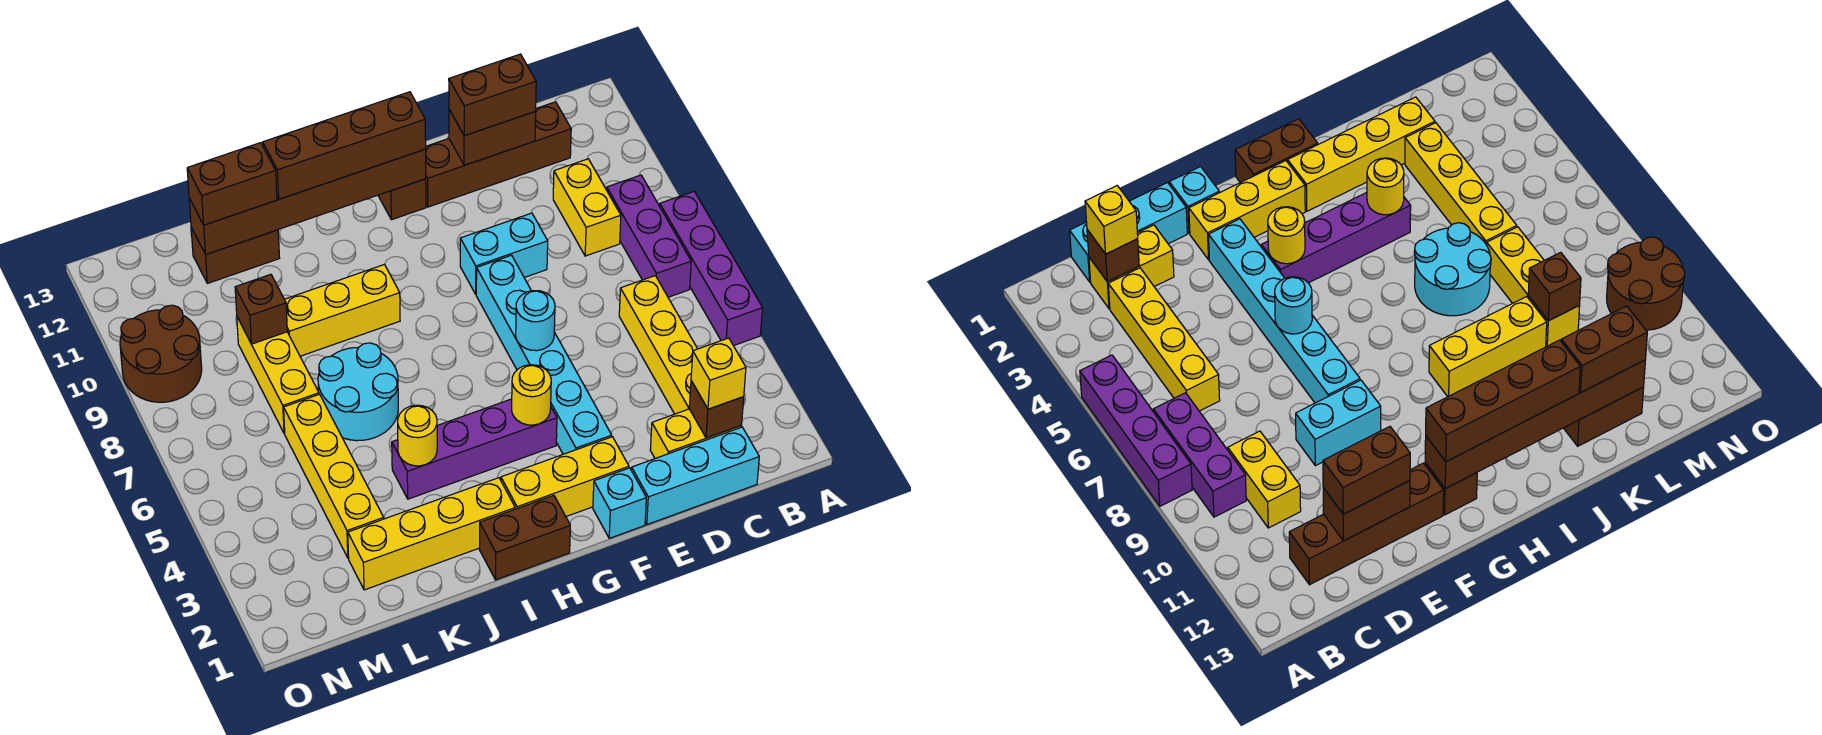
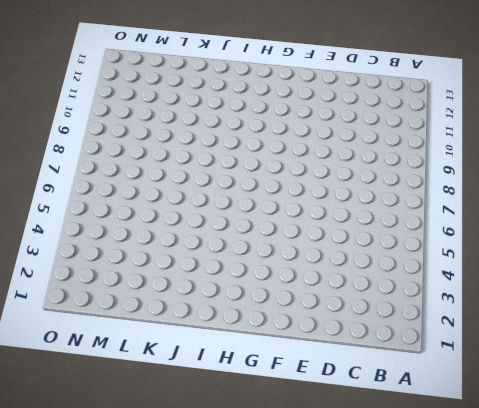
none -> purple brick A5:A8 level 1
none -> purple brick B7:B9 level 1
none -> cyan brick C1:E1 level 1
none -> yellow brick C2:D2 level 1

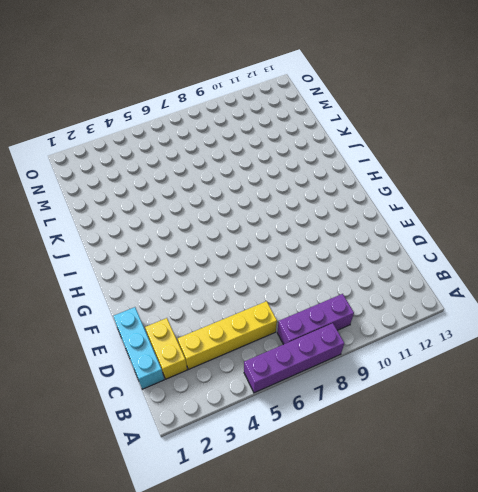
none -> yellow brick C9:C10 level 1
none -> brown brick C12:F12 level 1
none -> cyan brick E9:F9 level 1
none -> cyan brick F1 level 1

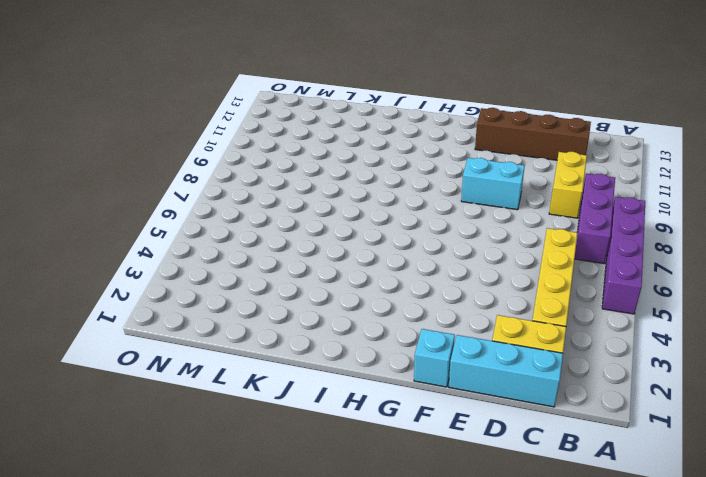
none -> yellow brick F2:H2 level 1
none -> cyan brick F3:F8 level 1
none -> purple brick G4:J4 level 1
none -> brown brick G12 level 1

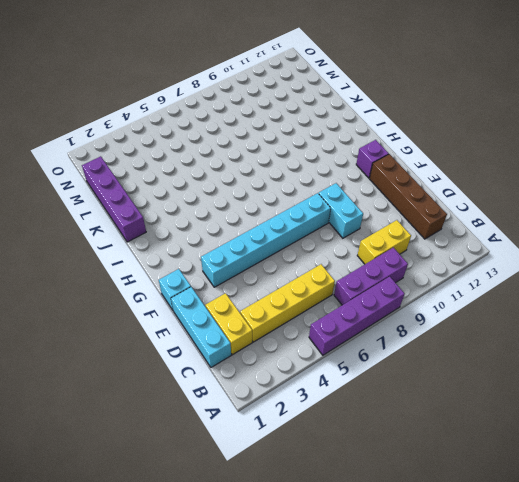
purple brick G12 level 1 -> brown brick G12 level 1
purple brick J1:M1 level 1 -> purple brick G4:J4 level 1
none -> yellow brick F2:H2 level 1
none -> brown brick H1:I1 level 1
none -> yellow brick I2:L2 level 1
none -> yellow brick I9:K9 level 1

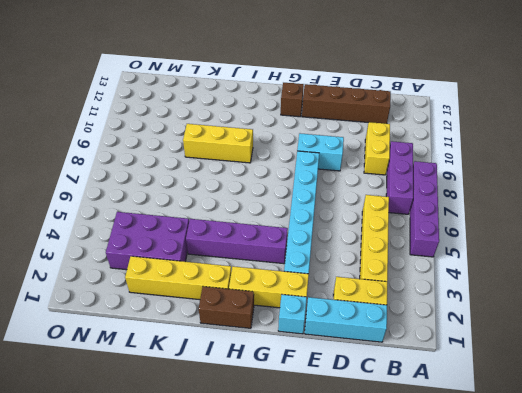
purple brick K3:M4 level 1 -> yellow brick L3:L6 level 1
none -> cyan round brick J6:K7 level 1
none -> brown brick K12:L12 level 1
none -> yellow brick L7:L9 level 1
none -> brown round brick N9:O10 level 1

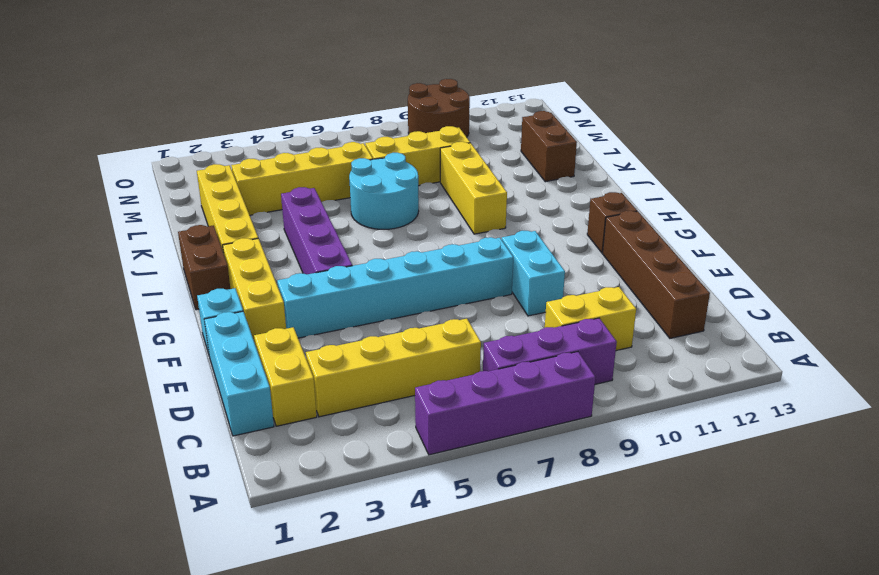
none -> brown brick C2 level 2
none -> brown brick D12:E12 level 2
none -> cyan round brick F6 level 2
none -> yellow round brick G4 level 2

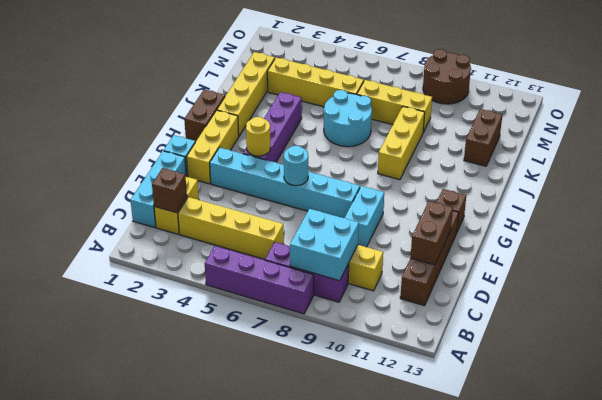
cyan brick B8:C9 level 2 -> none
none -> brown brick G12:L12 level 2
none -> yellow round brick J4 level 2
none -> brown brick L9 level 2
none -> yellow brick C2 level 3

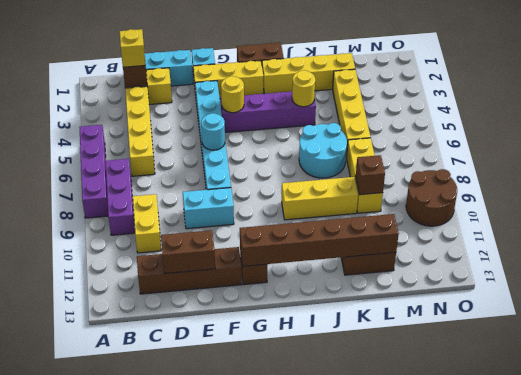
none -> brown brick D12:E12 level 3
none -> brown brick G12:J12 level 3
none -> brown brick K12:L12 level 3

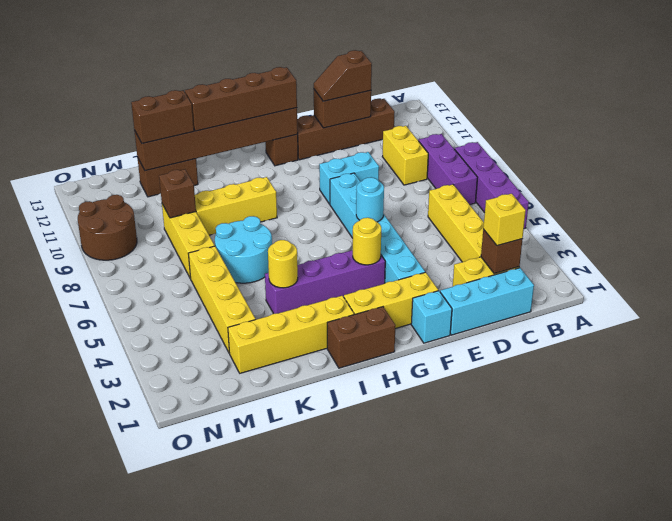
brown slope D12:E12 level 3 top D -> brown brick D12:E12 level 3

